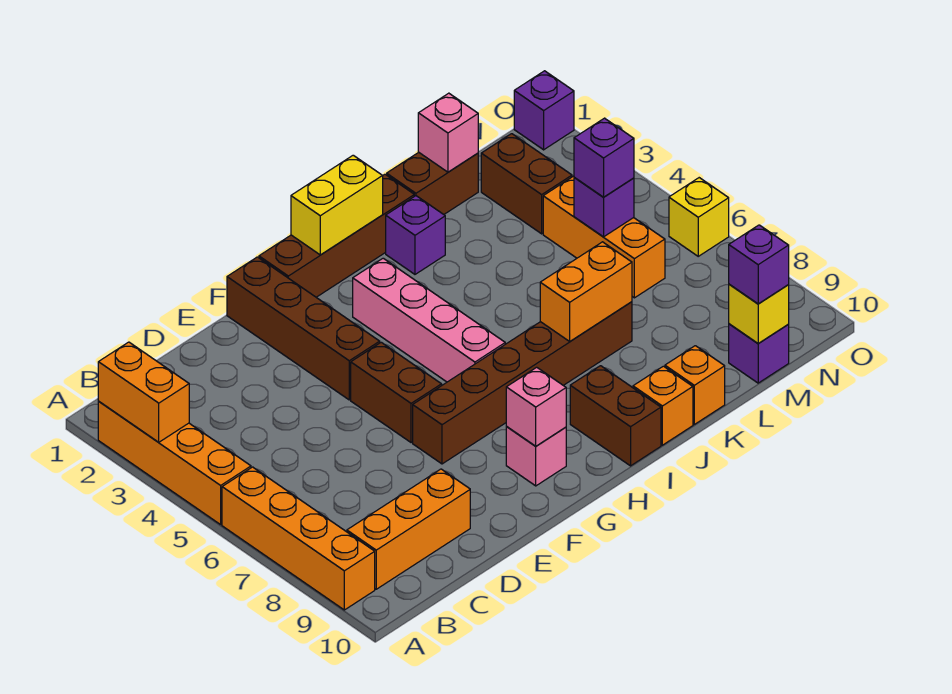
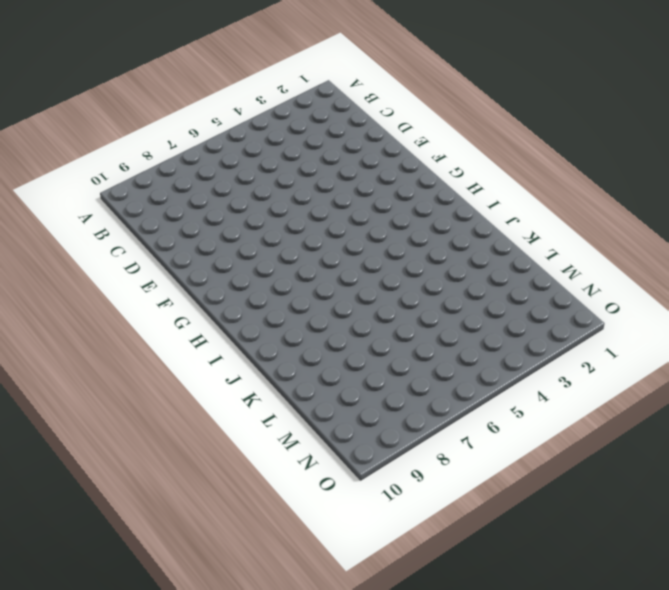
none -> orange brick A2:A5 level 1
none -> orange brick A6:A9 level 1
none -> orange brick B9:D9 level 1

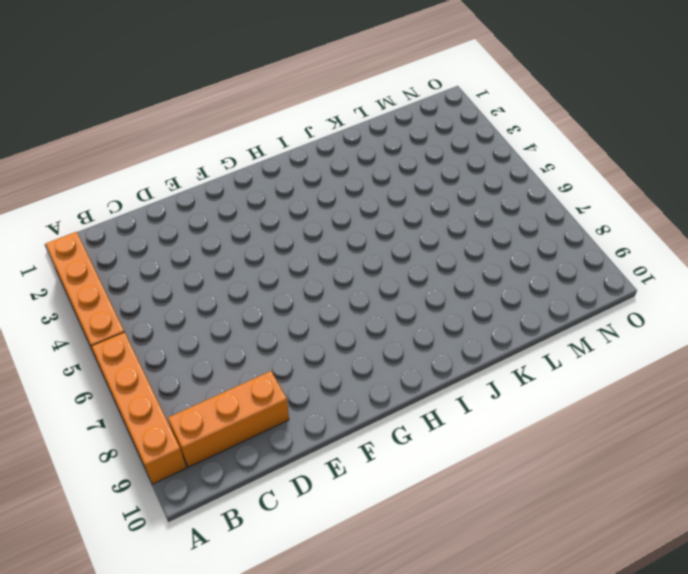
none -> brown brick F1:F4 level 1
none -> brown brick F5:F6 level 1
none -> brown brick F7:K7 level 1

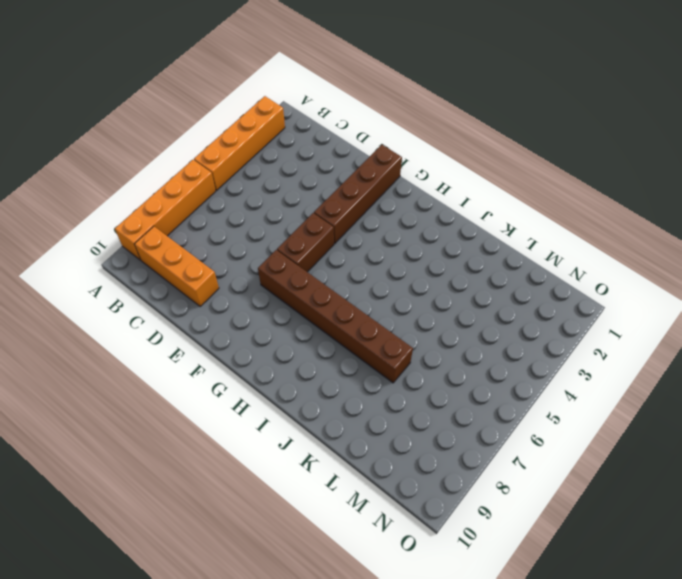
none -> brown brick G1:J1 level 1
none -> pink brick G9 level 1
none -> pink brick H3:H6 level 1

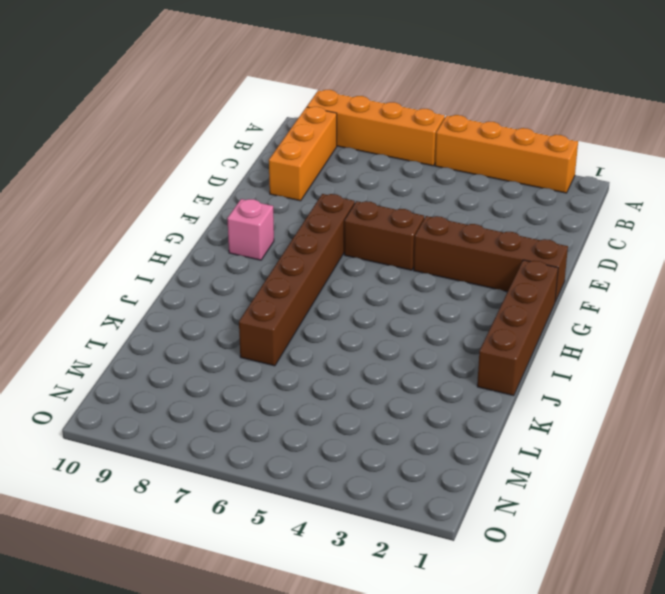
none -> pink brick H3:H6 level 1
none -> brown brick I9:I10 level 1
none -> purple brick J2 level 1

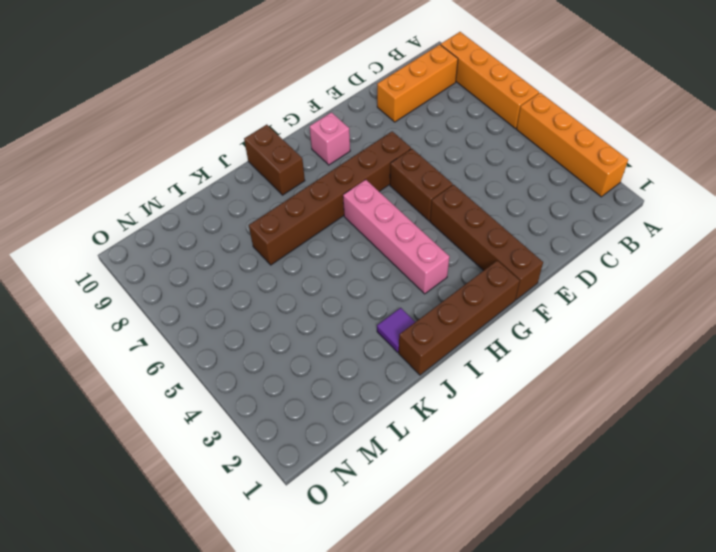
purple tile J2 level 1 -> purple brick J2 level 1
none -> orange brick J10 level 1
none -> brown brick K1:L1 level 1
none -> orange brick K10 level 1

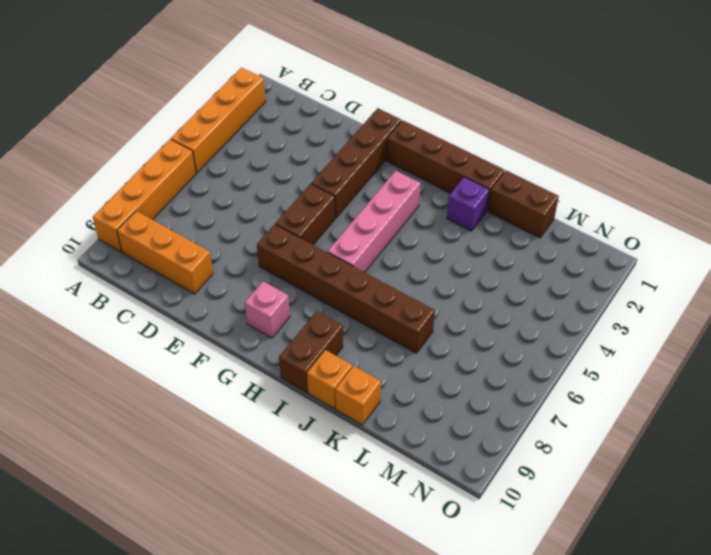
none -> brown brick M2:M3 level 1
none -> orange brick M4:M6 level 1
none -> purple brick M10 level 1

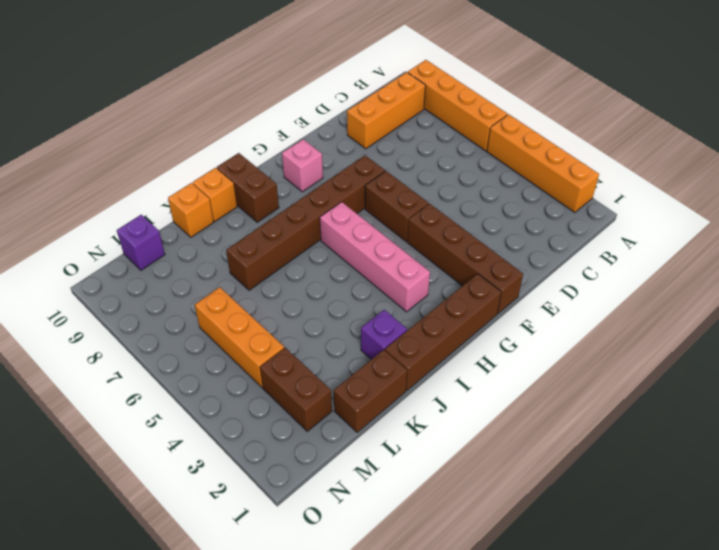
none -> purple brick O1 level 1
none -> yellow brick O6 level 1
none -> orange brick A2:A3 level 2

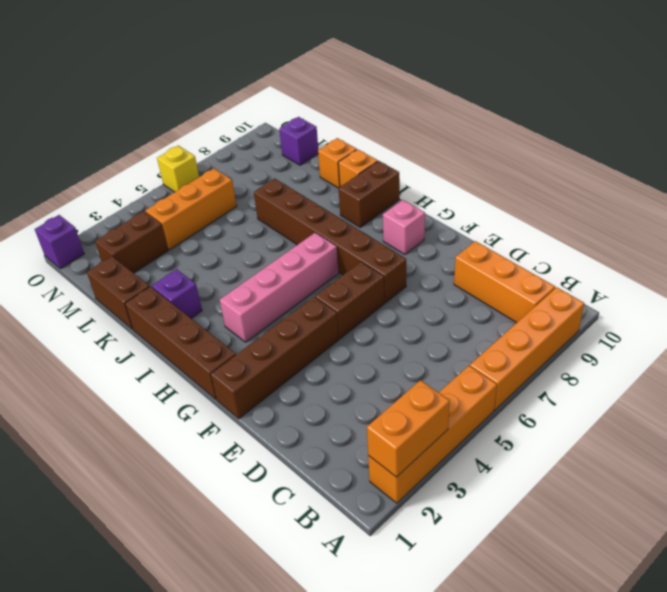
none -> pink brick G9 level 2
none -> yellow brick H1:I1 level 2
none -> orange brick J7:K7 level 2

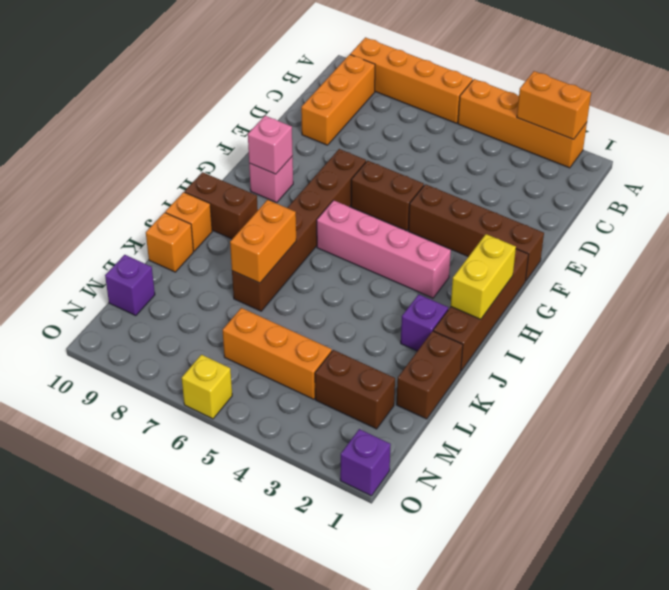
none -> pink brick L1 level 2
none -> purple brick M5 level 2
none -> yellow brick M10 level 2

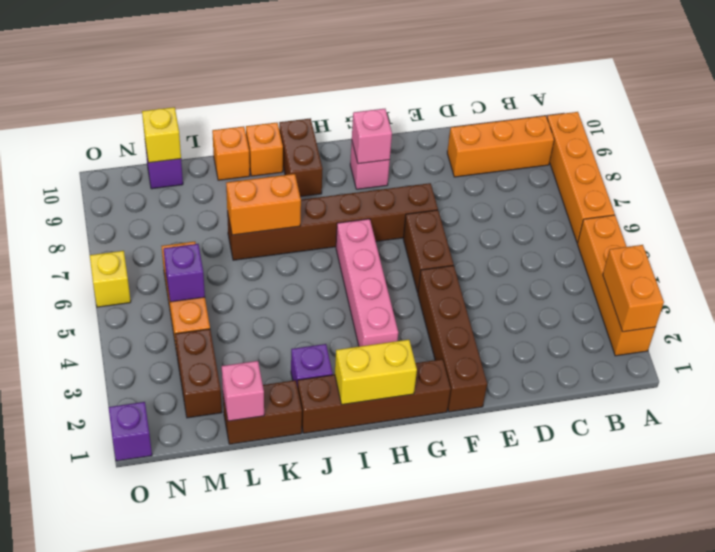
none -> purple brick M5 level 3
none -> purple brick M10 level 3

